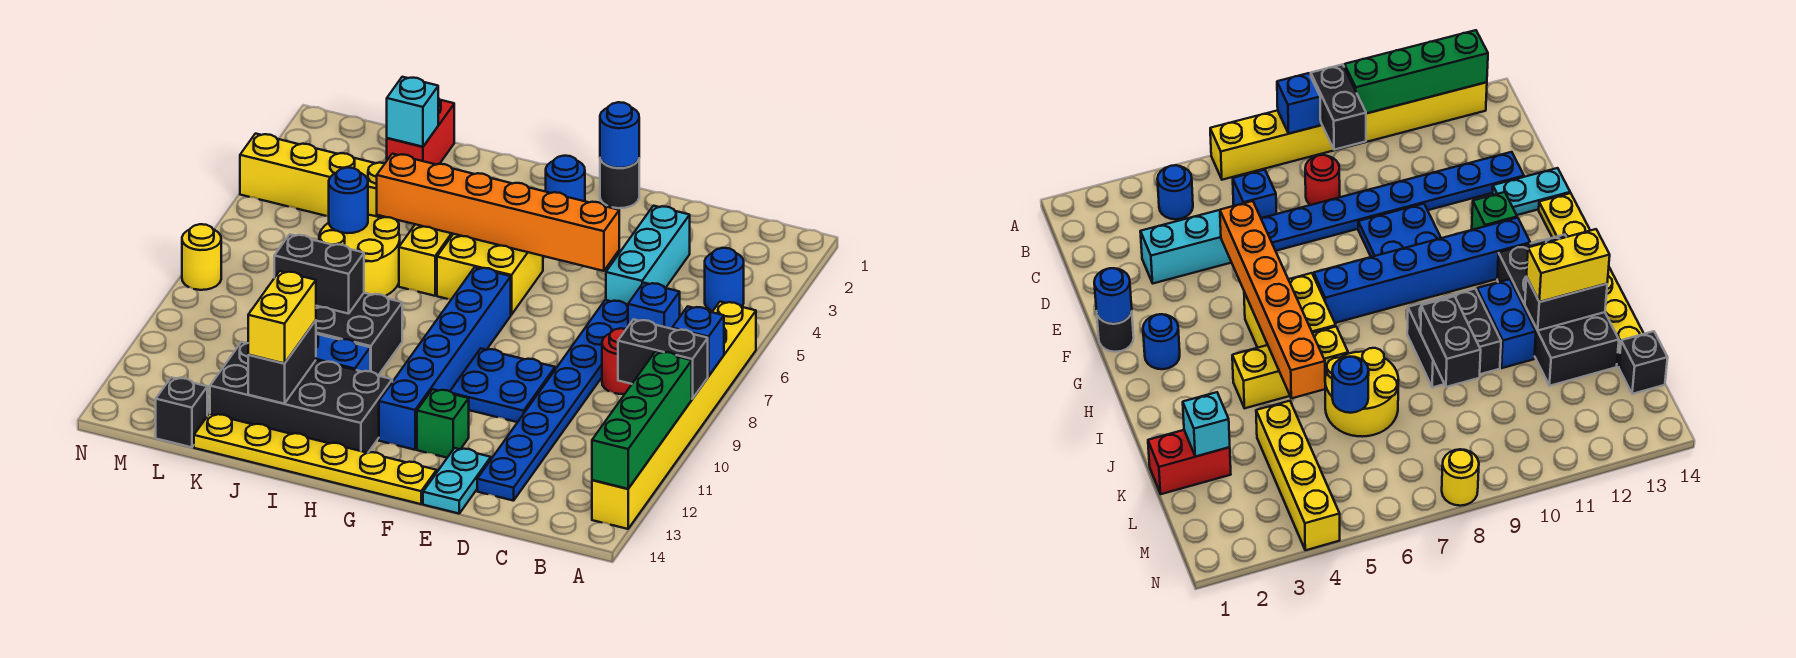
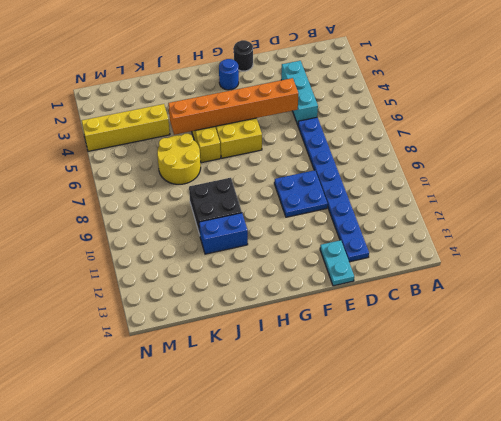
none -> yellow brick A6:A13 level 1
none -> blue round brick B4 level 1
none -> blue brick C6 level 1
none -> red round brick C8 level 1

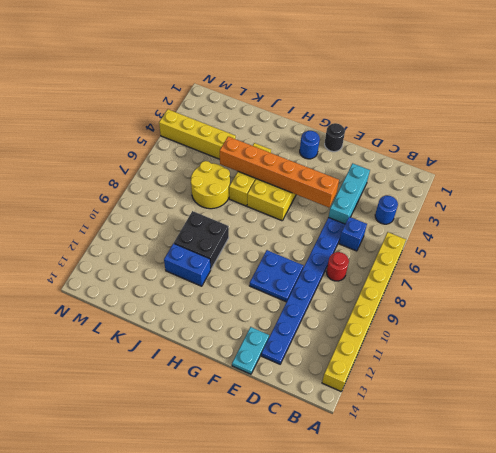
none -> green brick F12 level 1
none -> yellow plate F14:K14 level 1
none -> blue brick G7:G12 level 1
none -> black brick H12:K13 level 1

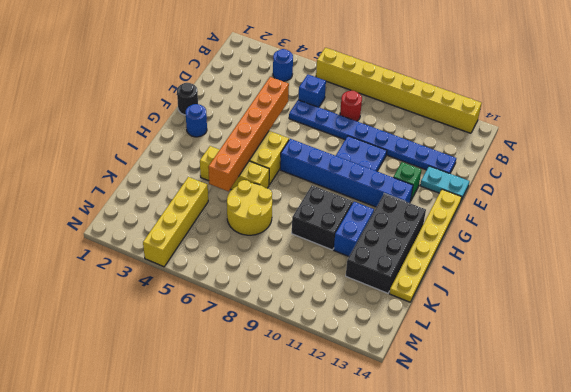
none -> cyan brick D3:D5 level 1
none -> red brick K1:K2 level 1
none -> black brick L14 level 1
none -> yellow round brick N8 level 1

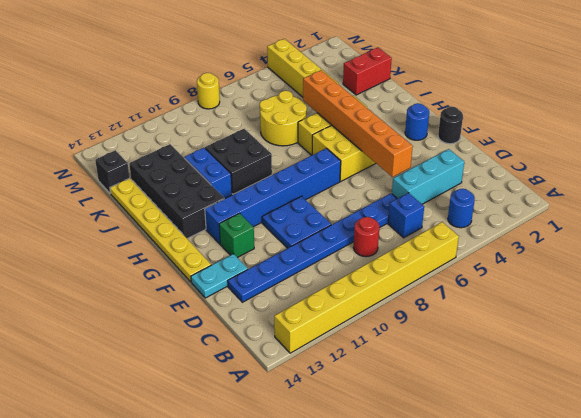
none -> blue brick A8 level 2
none -> black brick A9:B9 level 2
none -> green brick A10:A13 level 2
none -> blue round brick F1 level 2

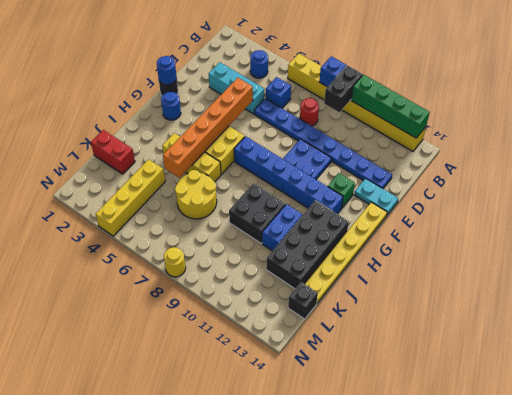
none -> black brick J9:K9 level 2
none -> black brick J12:J13 level 2
none -> cyan brick K2 level 2
none -> blue round brick K6 level 2

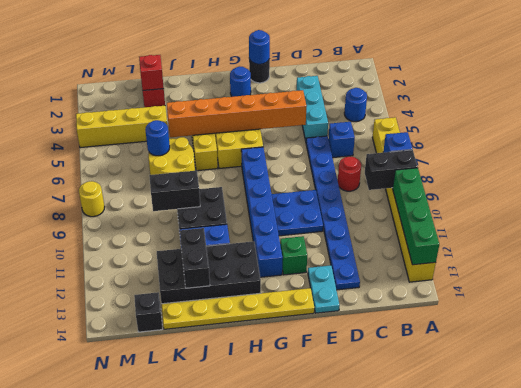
red brick K2 level 2 -> cyan brick K2 level 2
none -> yellow brick J12:J13 level 3

